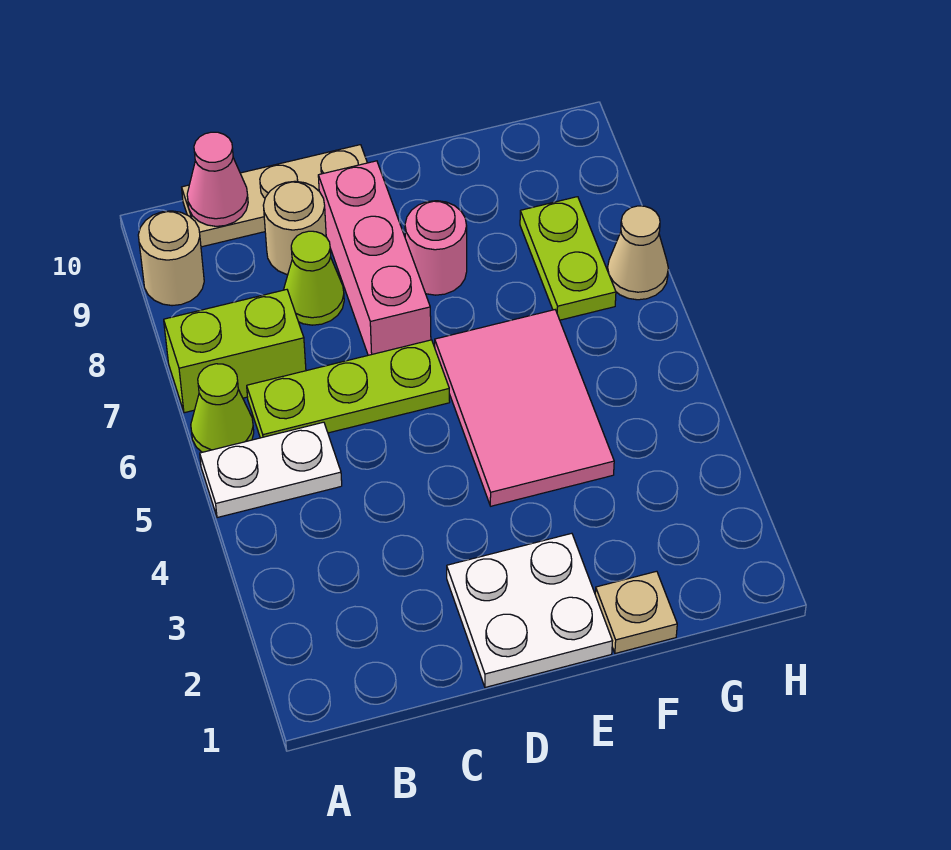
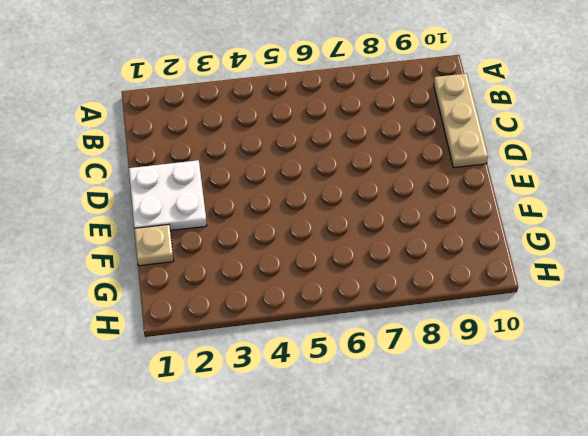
none -> white plate A5:B5 level 1
none -> lime cone A6 level 1
none -> lime brick A7:B7 level 1

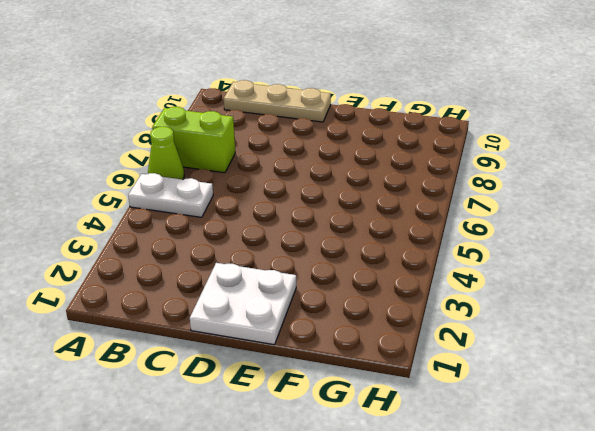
none -> tan round brick A9 level 1
none -> lime plate B6:D6 level 1
none -> lime cone C8 level 1

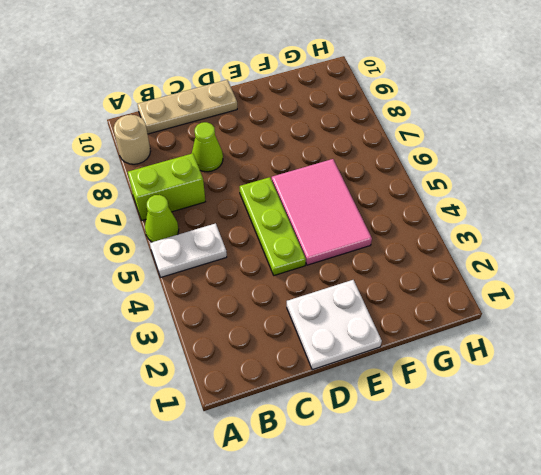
lime plate D4:D6 level 1 -> lime plate B6:D6 level 1
none -> tan round brick C9 level 1
none -> pink brick D7:D9 level 1
none -> pink round brick E8 level 1

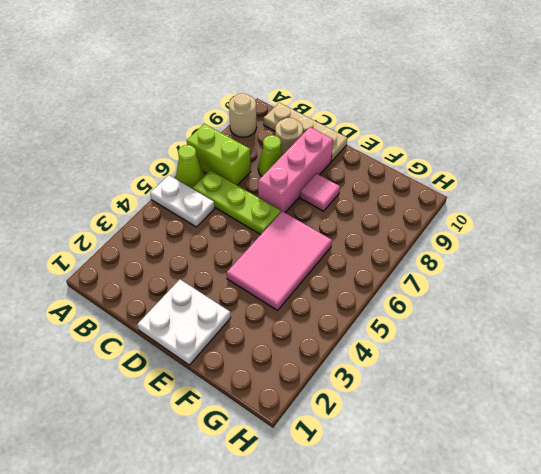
pink tile E8 level 1 -> pink round brick E8 level 1
none -> tan plate F1 level 1
none -> lime plate G7:G8 level 1
none -> tan cone H7 level 1

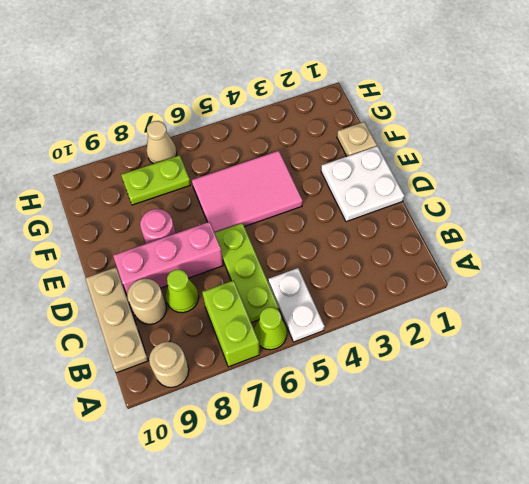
none -> pink cone B10 level 2

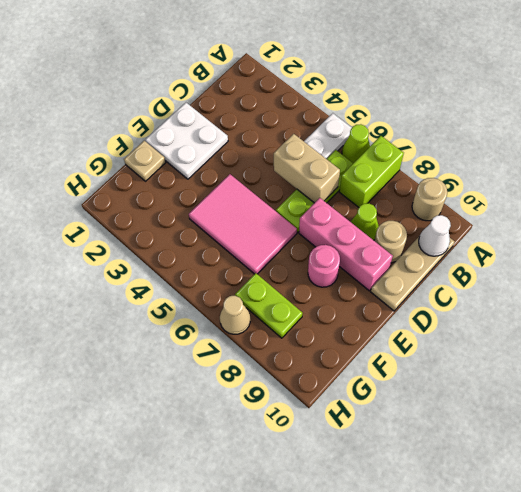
white cone B10 level 2 -> pink cone B10 level 2
tan brick C5:C6 level 2 -> none

